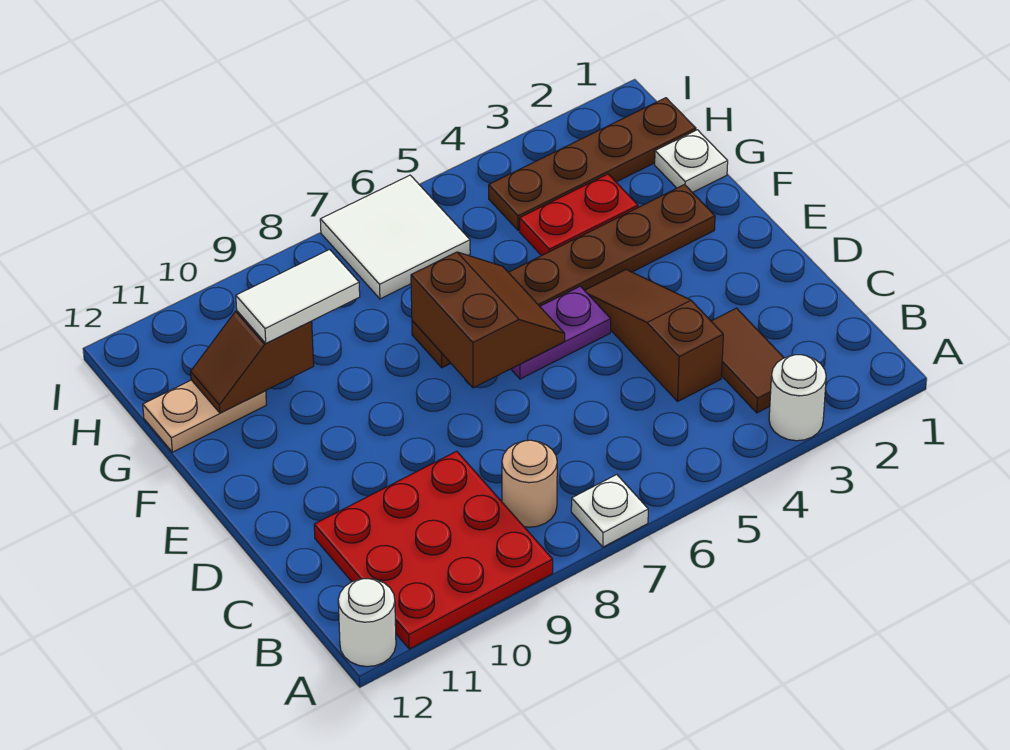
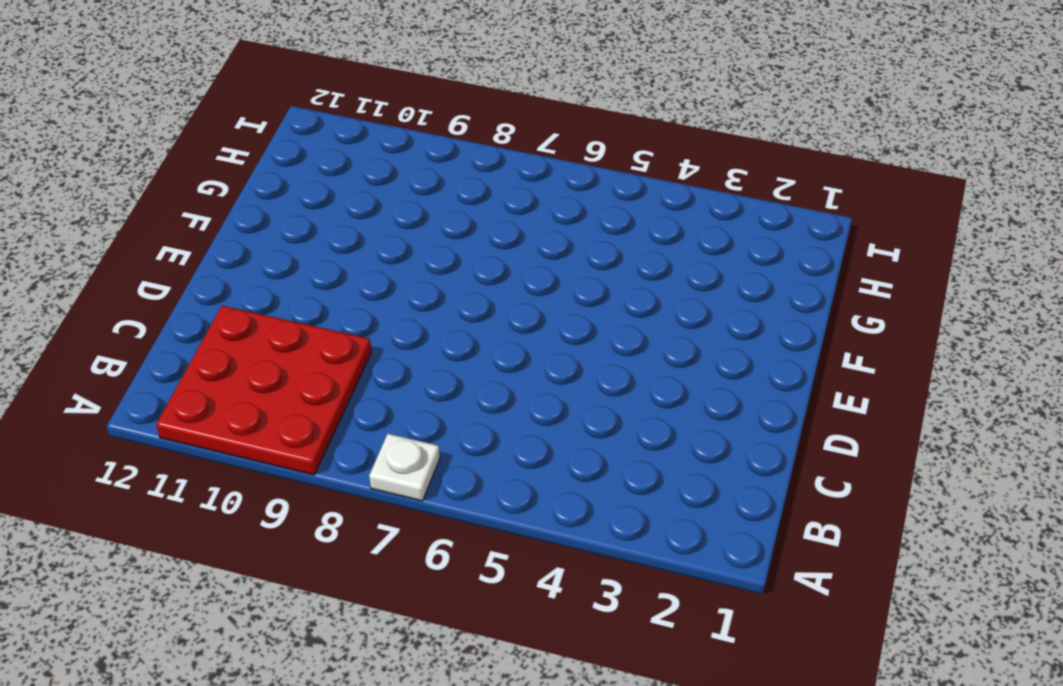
none -> white round brick A3 level 1
none -> white round brick A12 level 1
none -> brown tile B3:C3 level 1

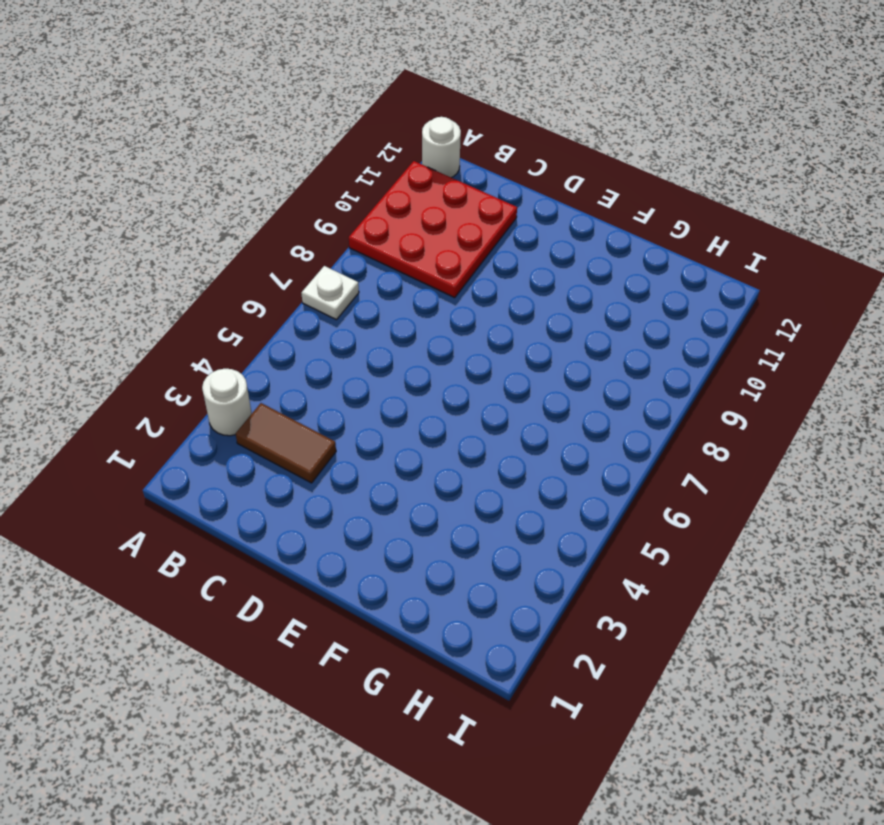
none -> tan round brick B8 level 1
none -> brown slope C4:E4 level 1 top C
none -> purple plate E5:E6 level 1

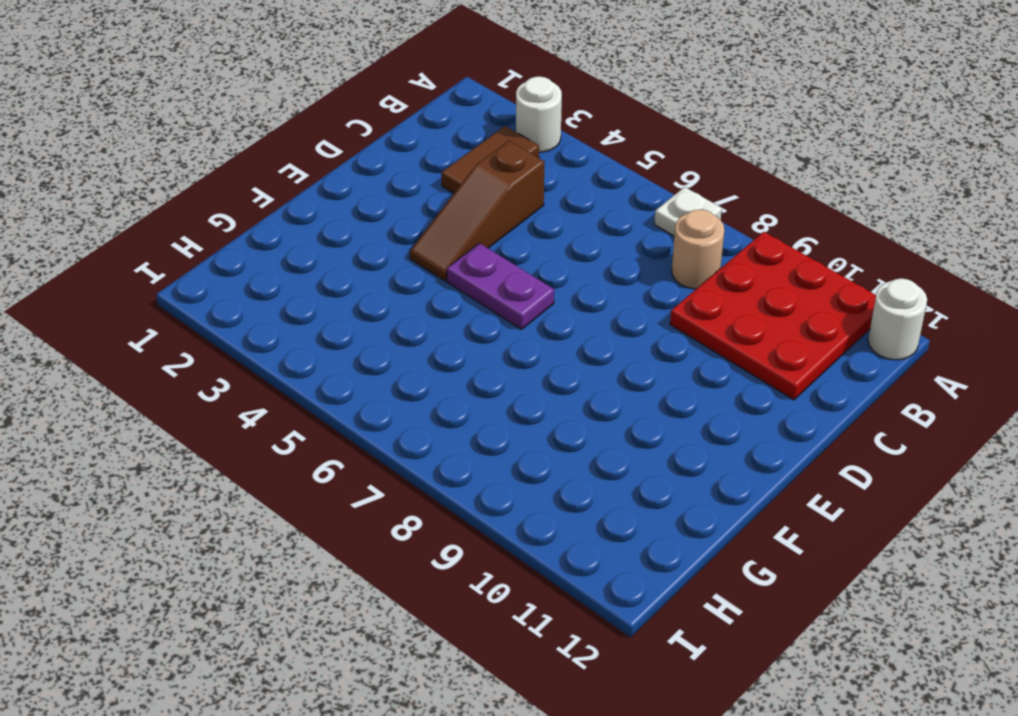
none -> brown plate F2:F7 level 1
none -> white plate G1 level 1
none -> red plate G3:G4 level 1

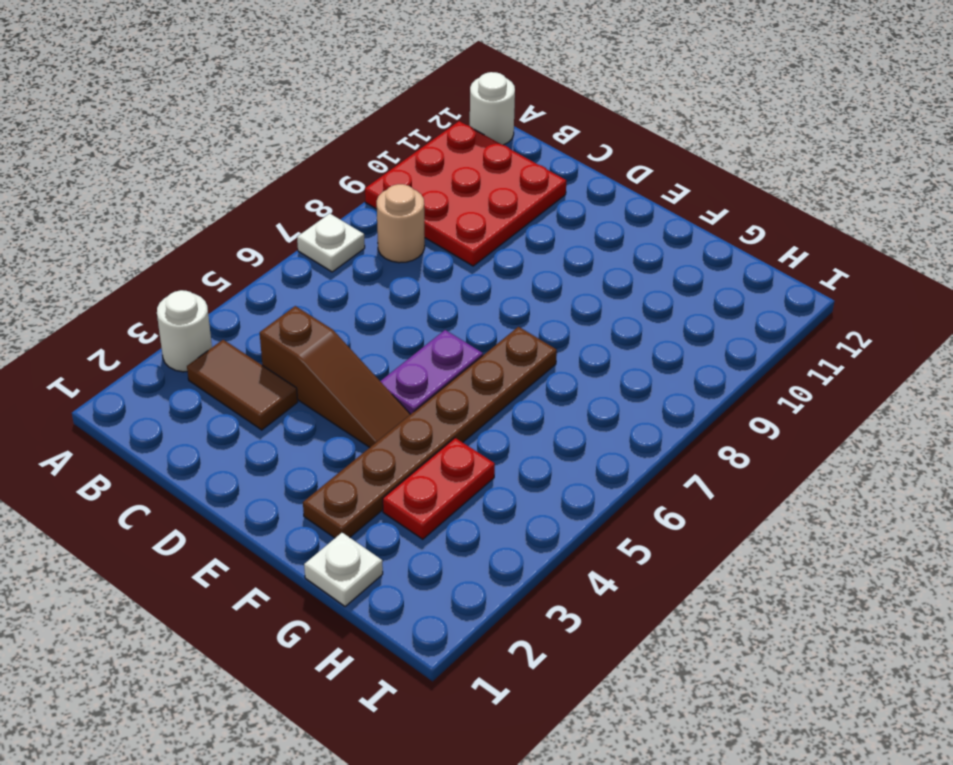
none -> tan plate G11:G12 level 1
none -> brown plate H1:H4 level 1
none -> white tile H6:I7 level 1

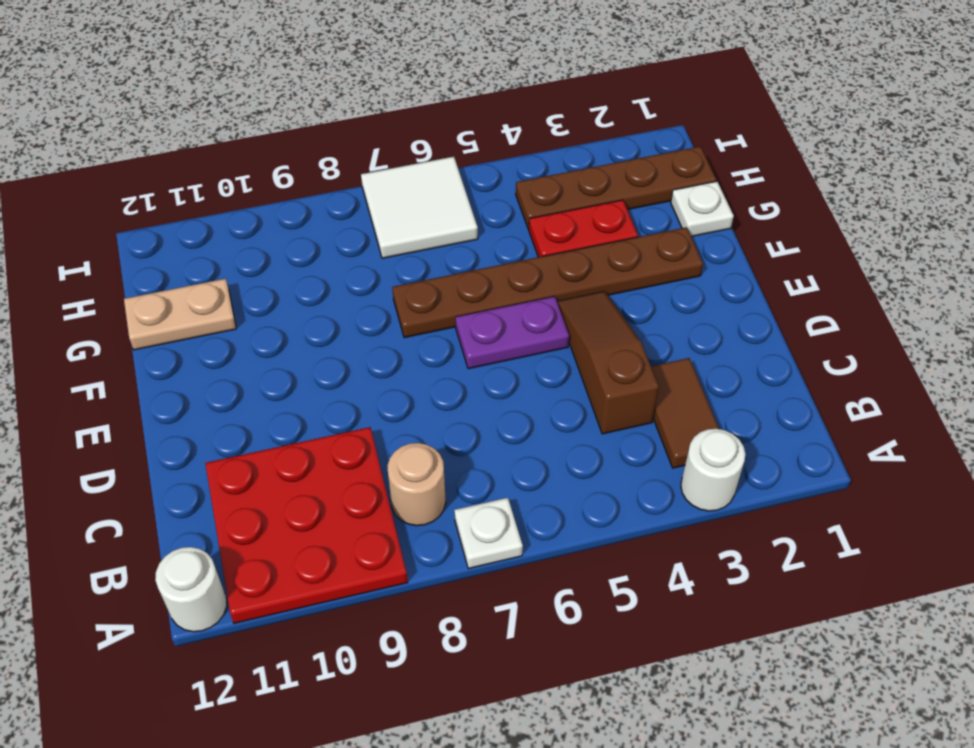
none -> brown slope E6:F7 level 2 top 7
none -> brown slope G10:G11 level 2 top 10
none -> white tile G9:G10 level 3

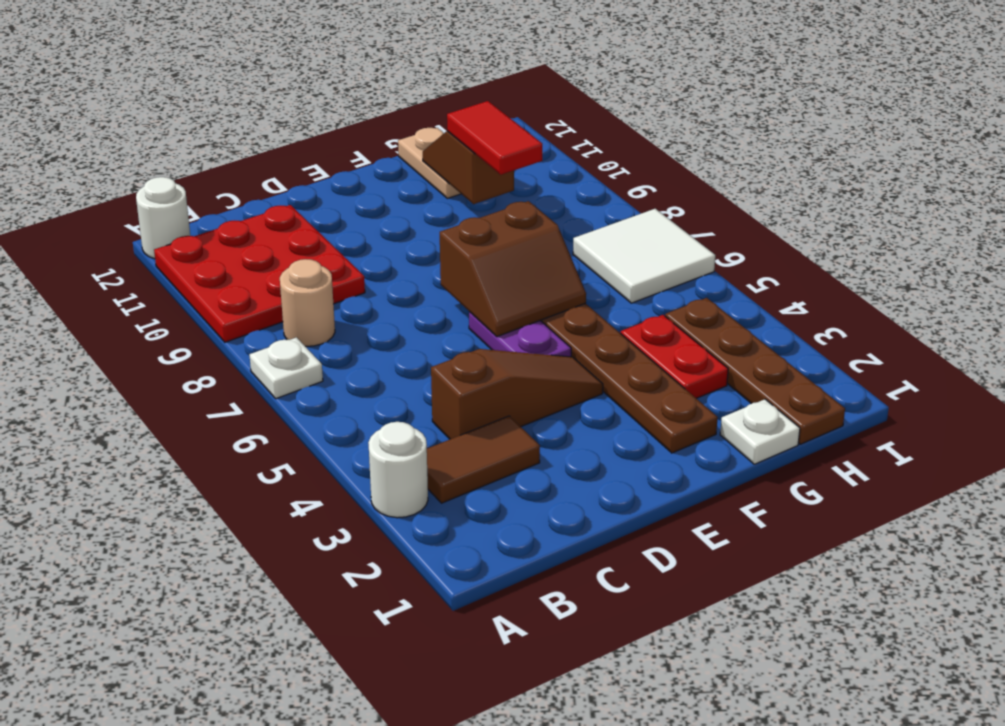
red tile G9:G10 level 3 -> white tile G9:G10 level 3

